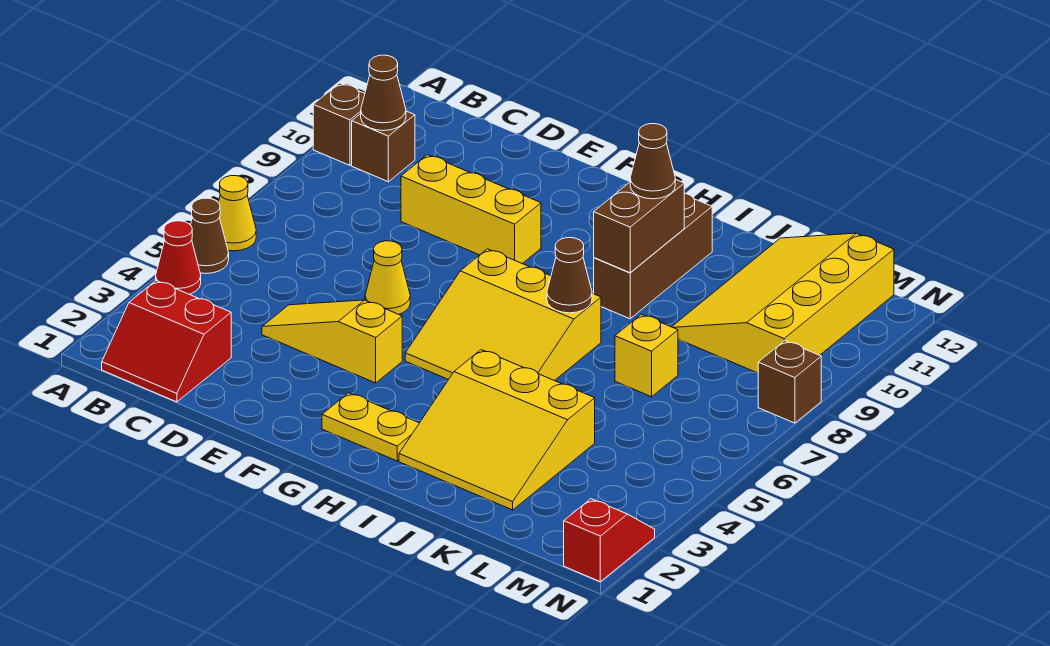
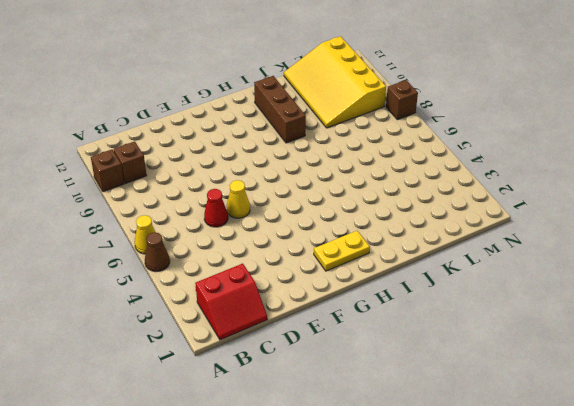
red cone D6 level 1 -> red cone A4 level 1
none -> yellow slope D4:F4 level 1 top F
none -> yellow brick D9:F9 level 1
none -> yellow slope G5:I7 level 1 top 7

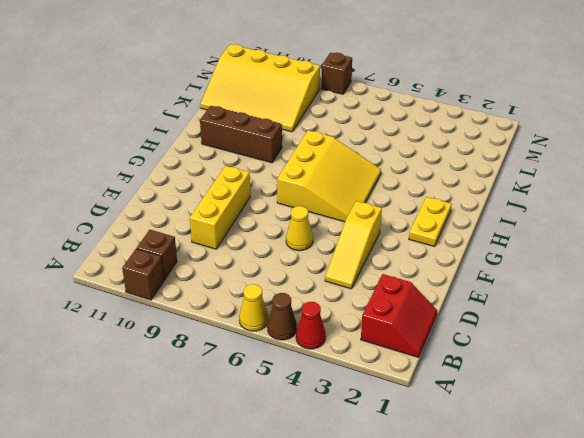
none -> yellow slope I2:K4 level 1 top 4
none -> yellow brick K7 level 1
none -> red slope N1:N2 level 1 top 1

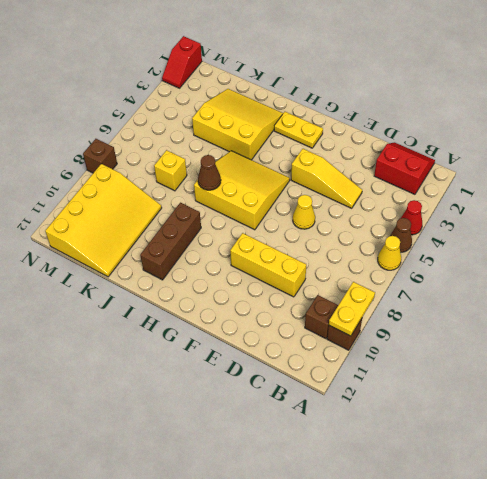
yellow plate A9:A10 level 2 -> none
none -> brown cone B10 level 2
none -> brown brick I9:I10 level 2
none -> brown cone I10 level 3

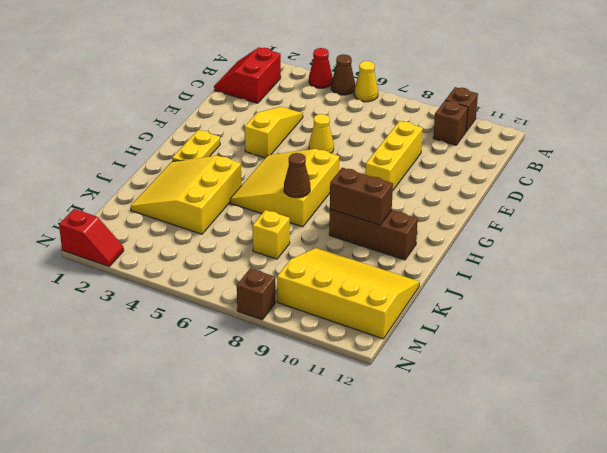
none -> brown cone B10 level 2
none -> brown cone I10 level 3

